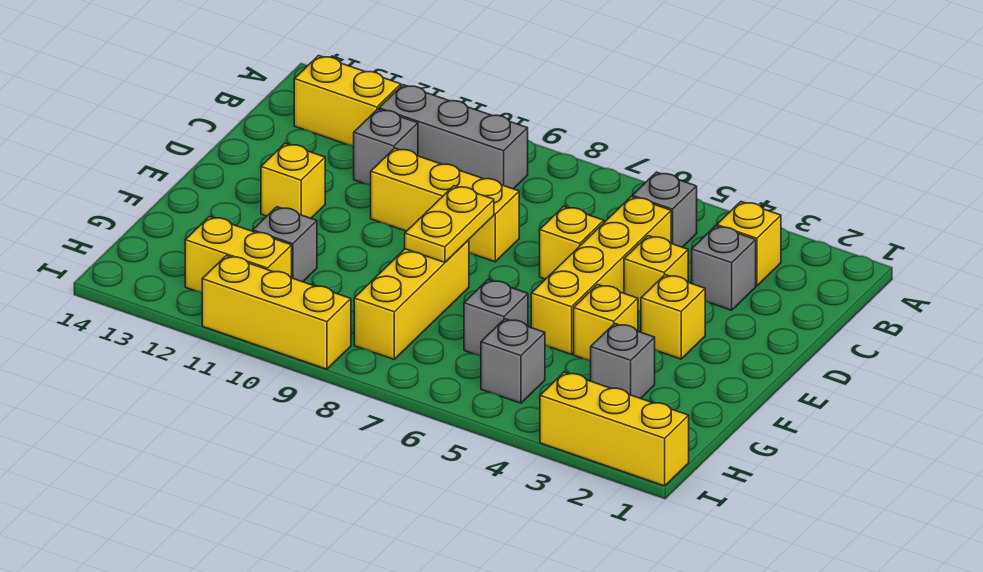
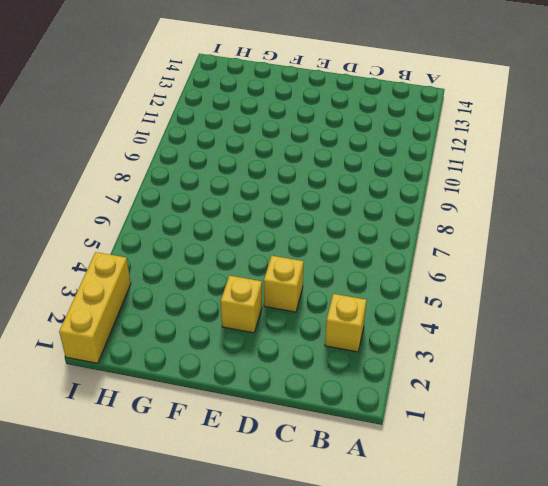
none -> grey brick B5 level 1
none -> grey brick B9:B11 level 1
none -> yellow brick B12:B13 level 1

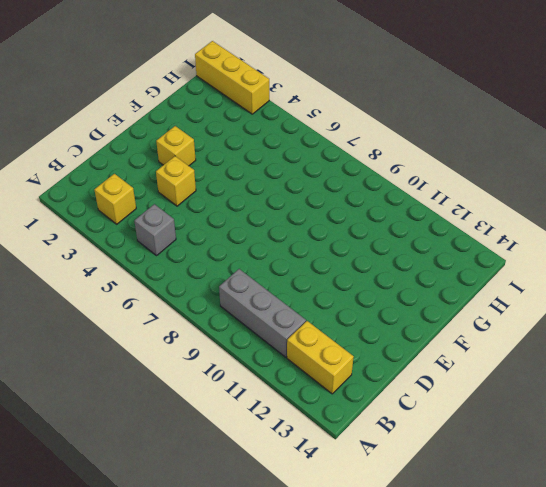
none -> grey brick C3 level 1
none -> yellow brick C5:F5 level 1
none -> grey brick C11 level 1

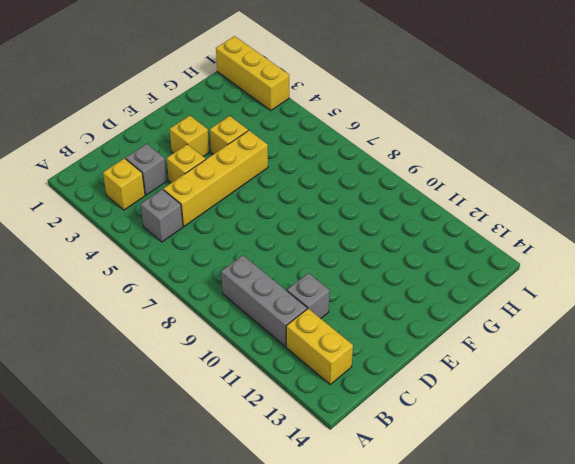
none -> yellow brick D6 level 1
none -> yellow brick D8:D10 level 1
none -> yellow brick E12 level 1

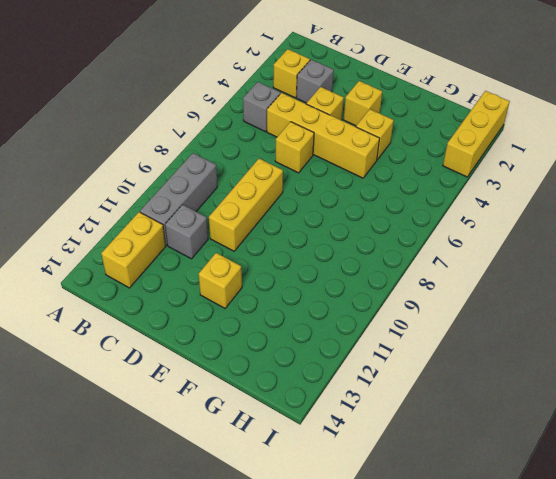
none -> yellow brick F8:H8 level 1
none -> grey brick G3 level 1
none -> grey brick G6 level 1

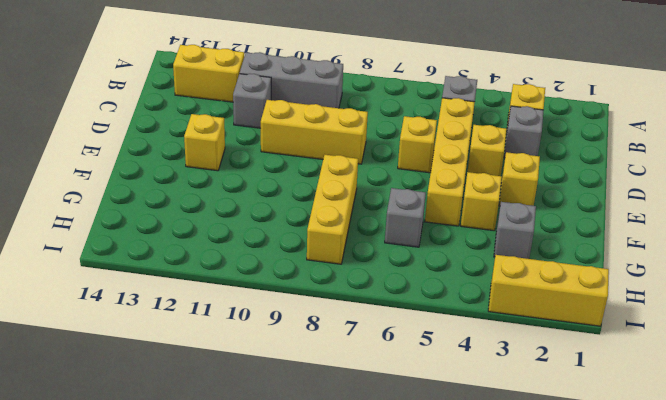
none -> grey brick G11 level 1
none -> grey brick H5 level 1
none -> yellow brick H11:H12 level 1

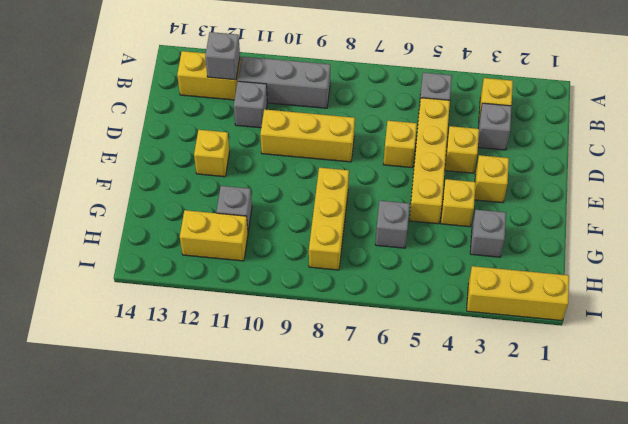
grey brick B12 level 2 -> grey brick H5 level 1
none -> yellow brick I9:I11 level 1
none -> yellow plate E8:F8 level 2

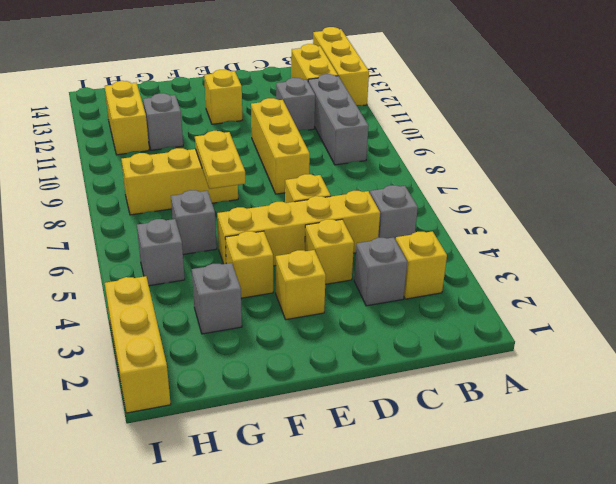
yellow brick A12:A14 level 1 -> yellow brick I9:I11 level 1
yellow plate F7:F8 level 2 -> yellow plate E8:F8 level 2

